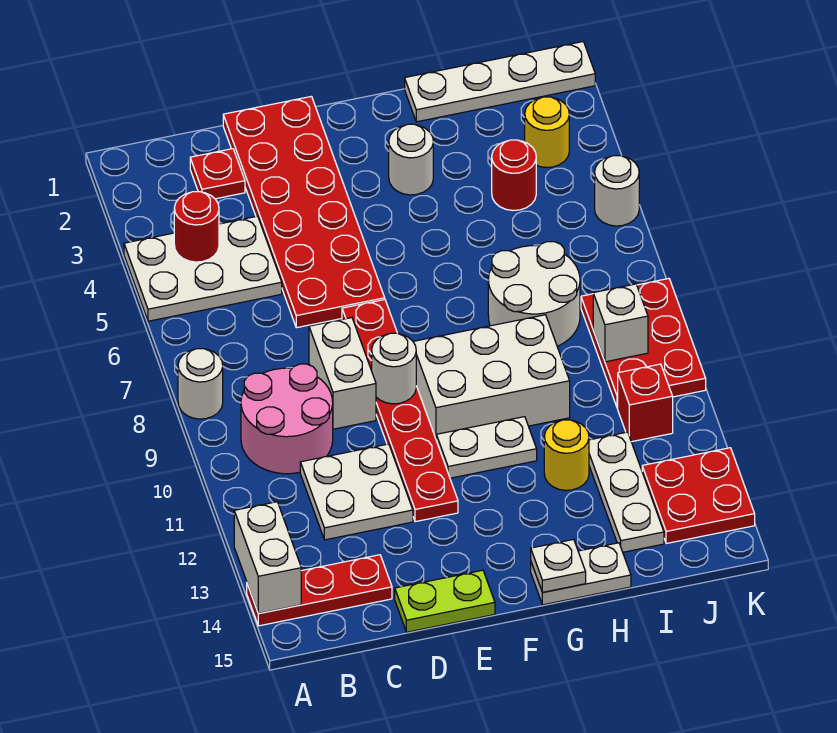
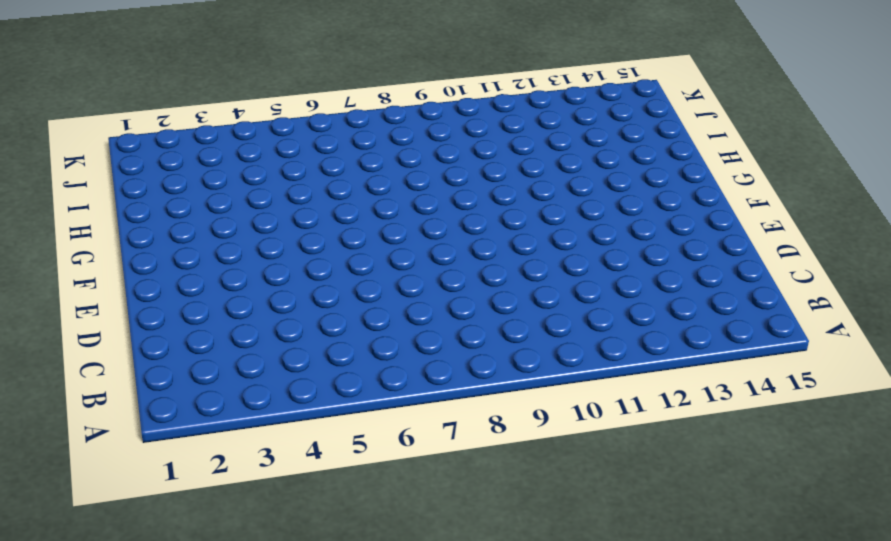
none -> white plate A4:C5 level 1
none -> white round brick A8 level 1
none -> red plate A14:C14 level 1

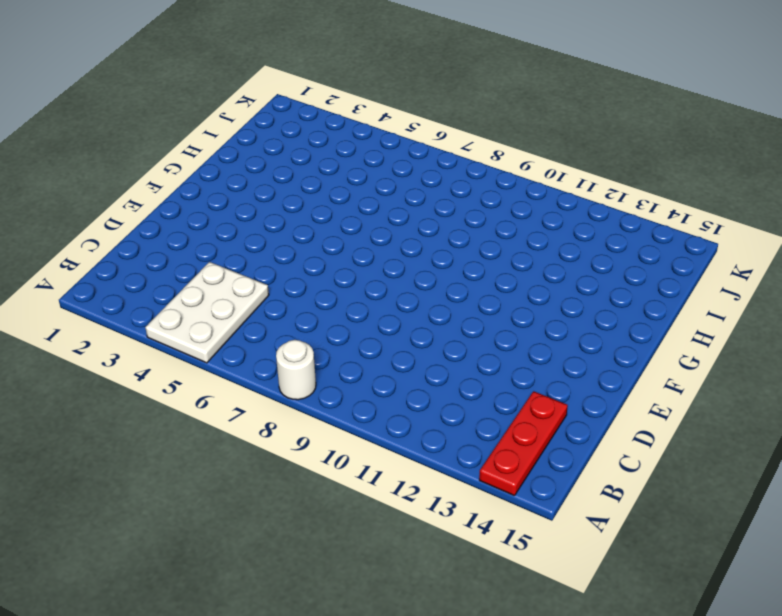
none -> pink round brick B9:C10 level 1
none -> red plate C2 level 1
none -> white plate C11:D12 level 1

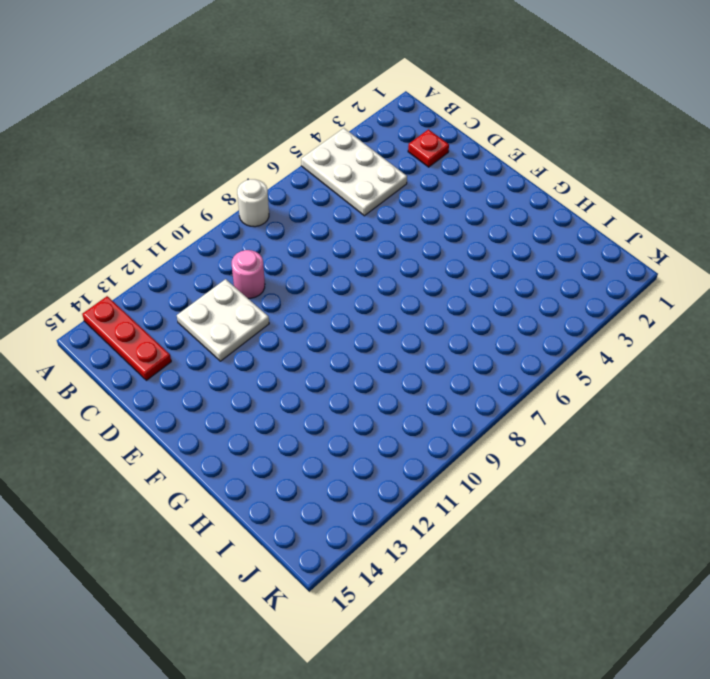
pink round brick C10 level 1 -> pink round brick B9:C10 level 1
none -> red plate D1:E6 level 1
none -> white brick D8:D9 level 1
none -> lime plate D15:E15 level 1

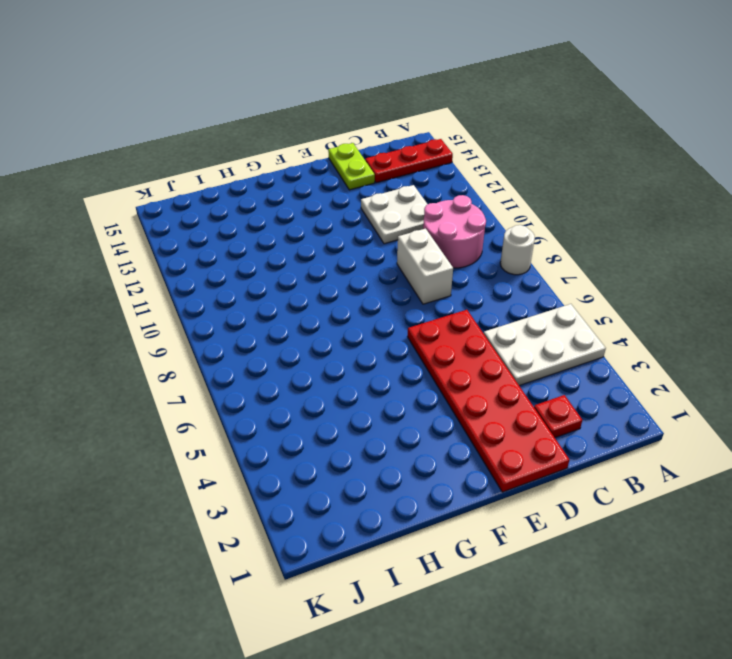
lime plate D14:D15 level 1 -> lime plate D15:E15 level 1
none -> red plate E7:E12 level 1
none -> white brick F9:H10 level 1
none -> white plate F11:G11 level 1

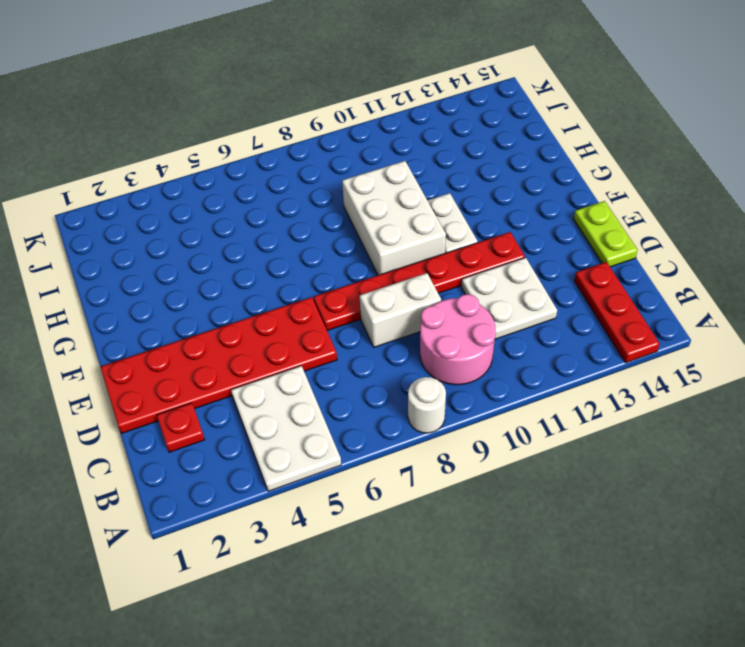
none -> white round brick G3 level 1
none -> white plate G15:H15 level 1
none -> white plate H1:K1 level 1

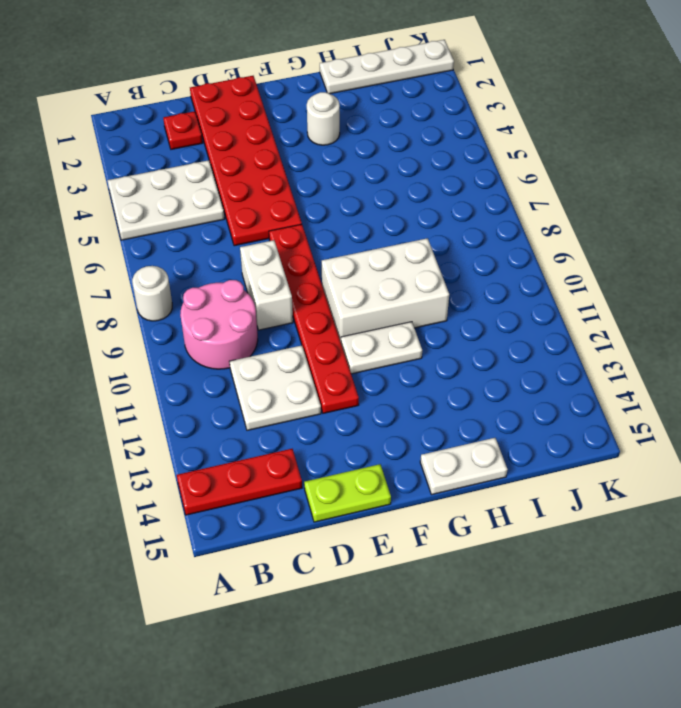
none -> white round brick H7:I8 level 1
none -> yellow round brick H12 level 1
none -> red round brick I4 level 1

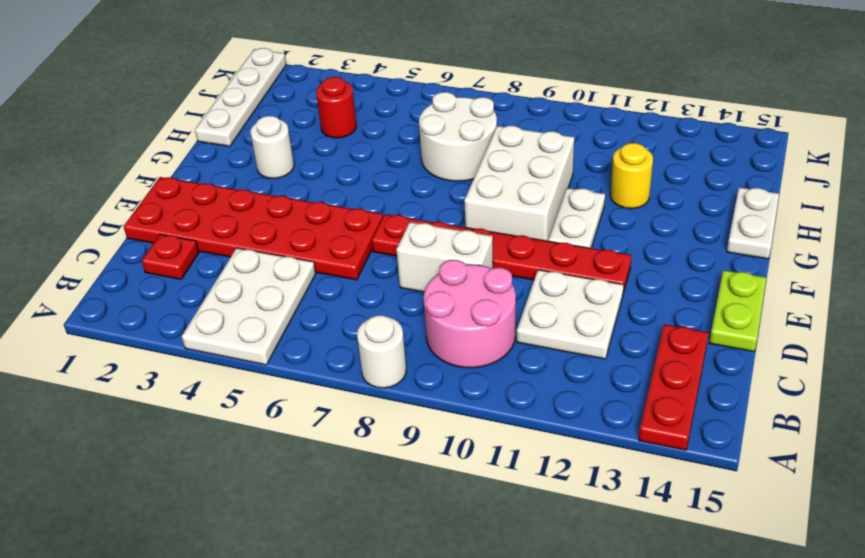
none -> white plate I12:I14 level 1
none -> yellow round brick J3 level 1
none -> red plate J8:K10 level 1

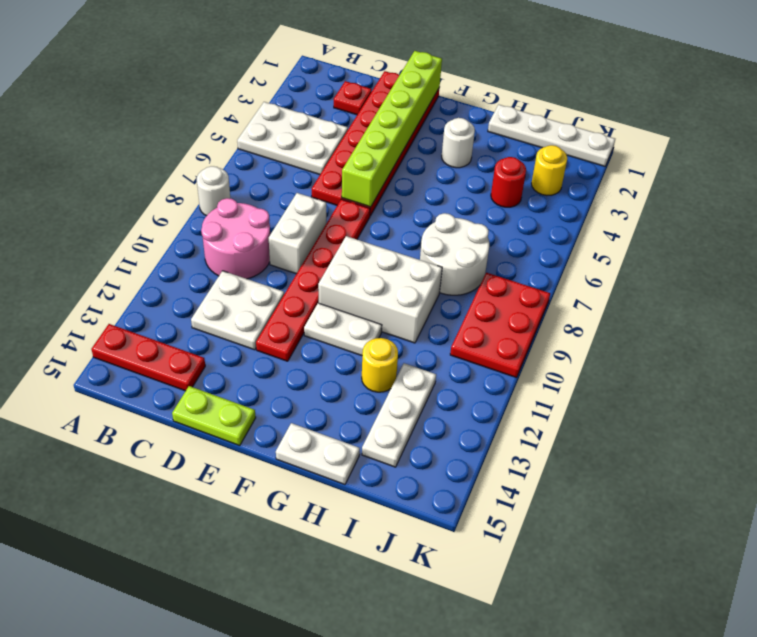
lime brick E1:E6 level 2 -> none
none -> red brick J11 level 1
none -> red plate J13:K14 level 1
none -> white round brick K5 level 1

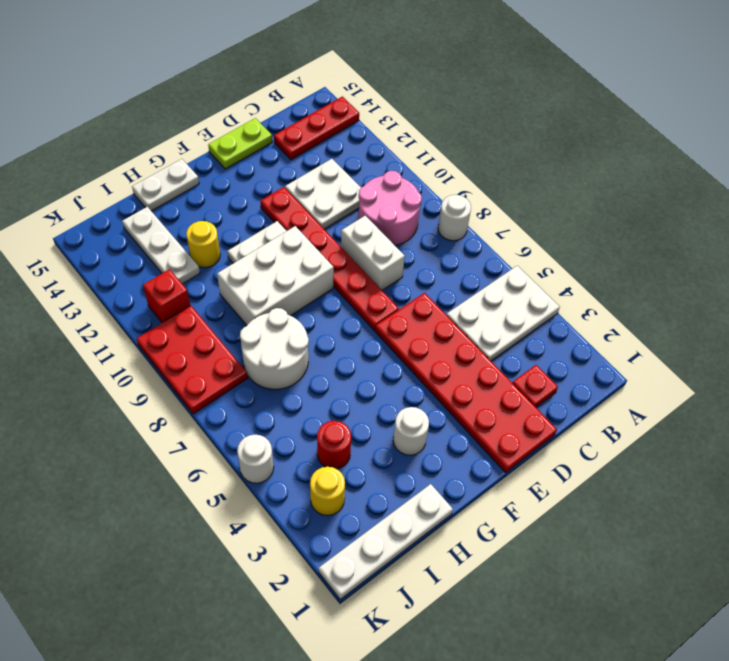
none -> red plate J13:K14 level 1
none -> white brick A13:A14 level 2
none -> red round brick B4 level 2

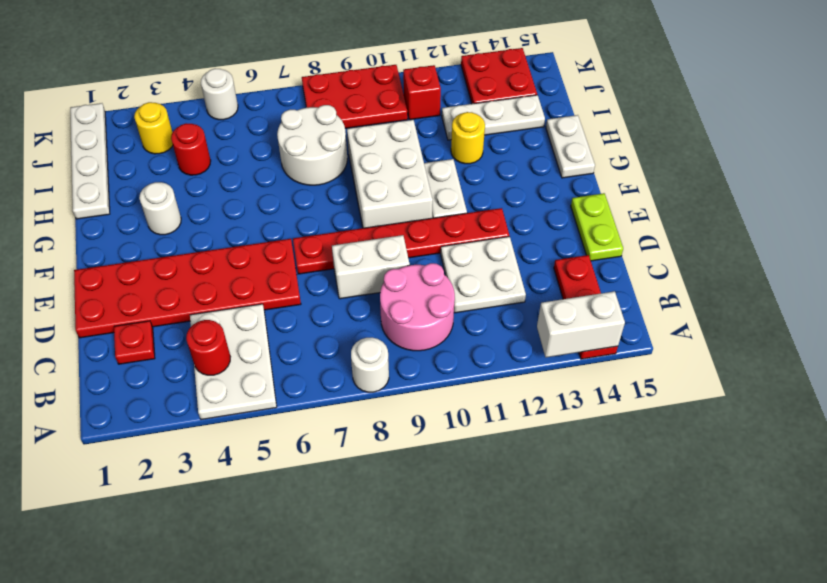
none -> white round brick E9 level 2
none -> white plate G15 level 2
none -> white brick J9 level 2

